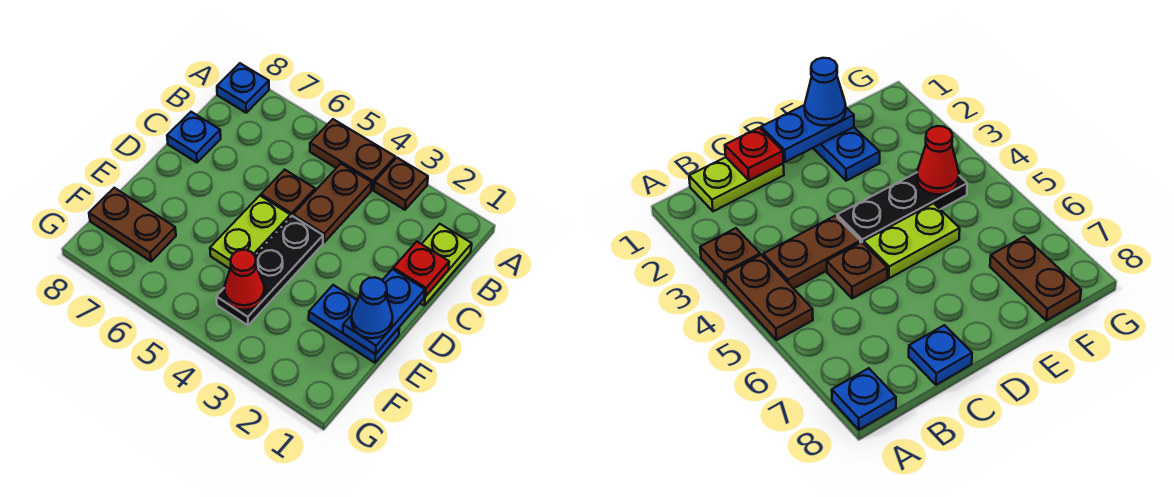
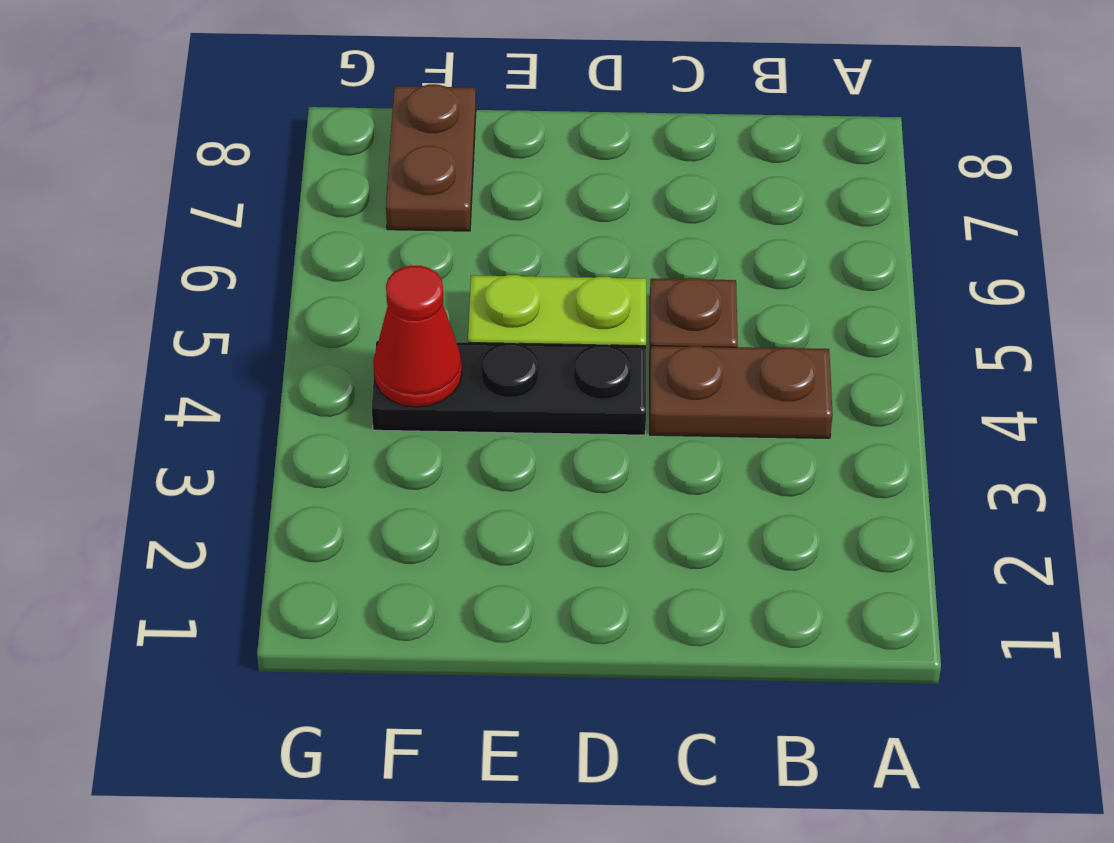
none -> brown plate A3 level 1
none -> brown plate A4:A5 level 1
none -> blue plate A8 level 1

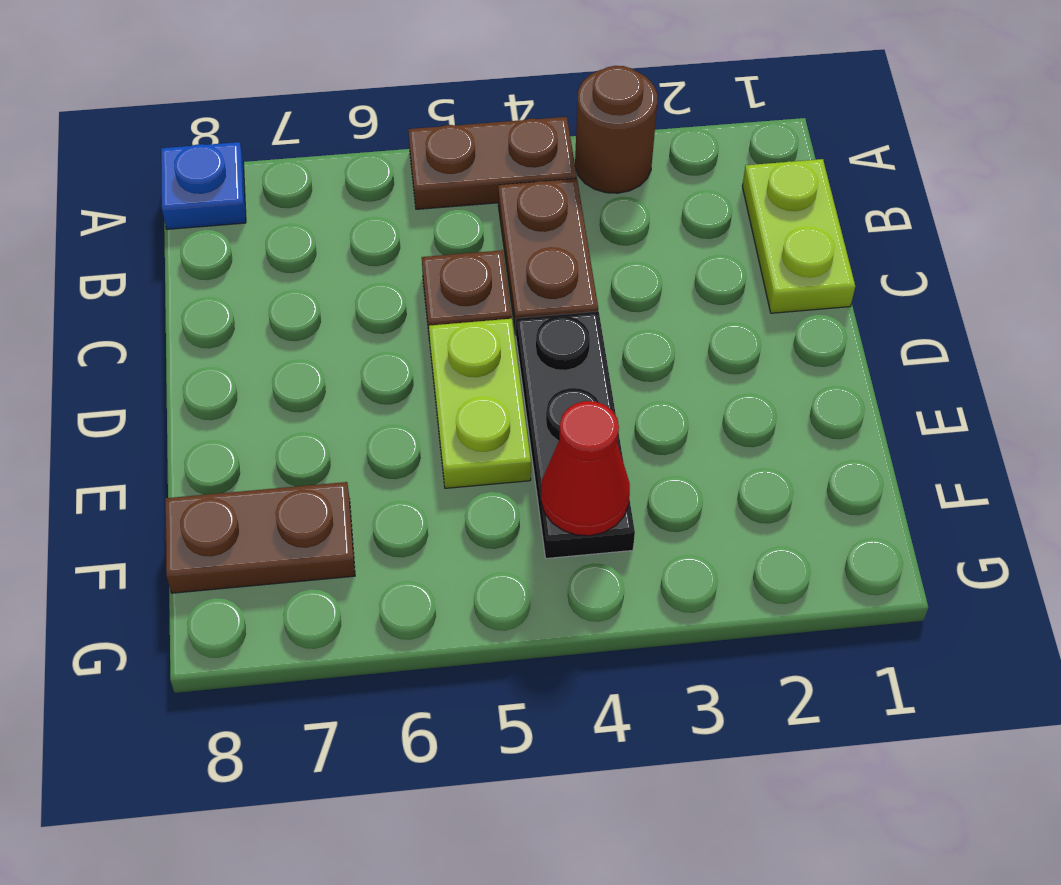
brown round brick A3 level 1 -> brown plate A3 level 1
none -> blue plate C8 level 1
none -> blue plate E1:E2 level 1
none -> red plate C1 level 2

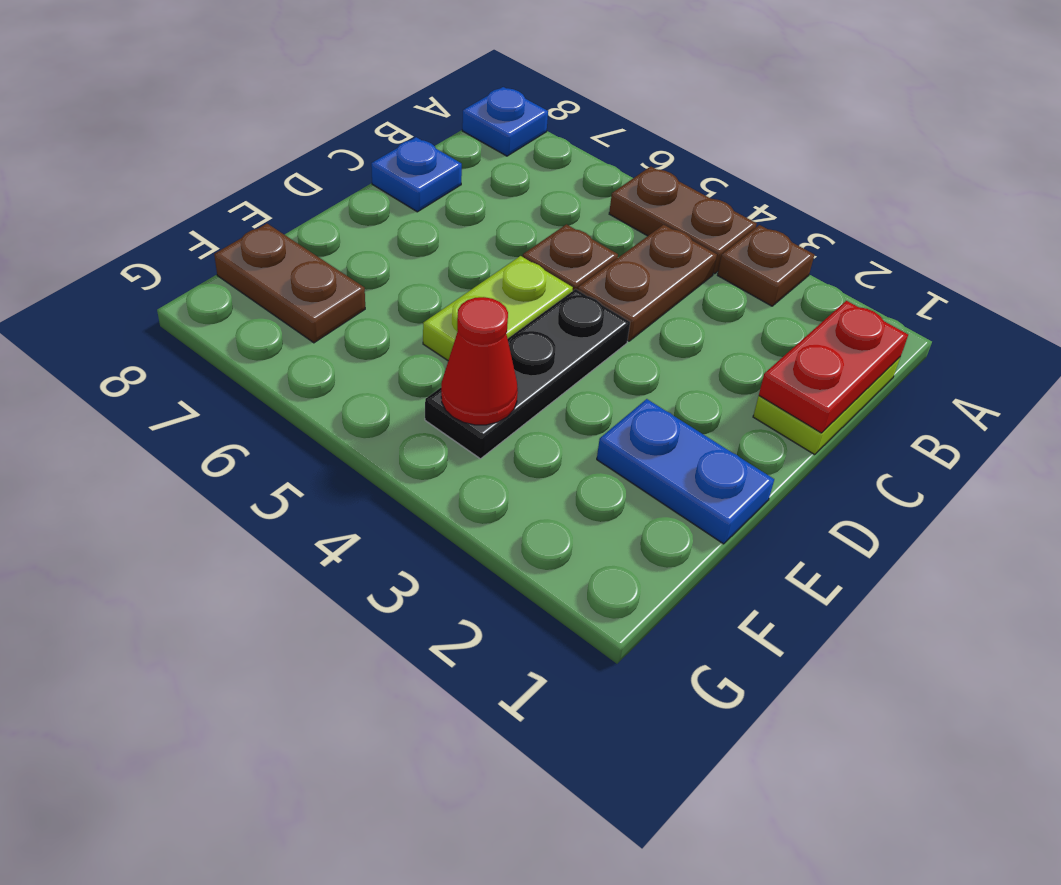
red plate B1:C1 level 2 -> red plate C1 level 2
none -> blue plate D1:E1 level 2
none -> blue cone E1 level 3

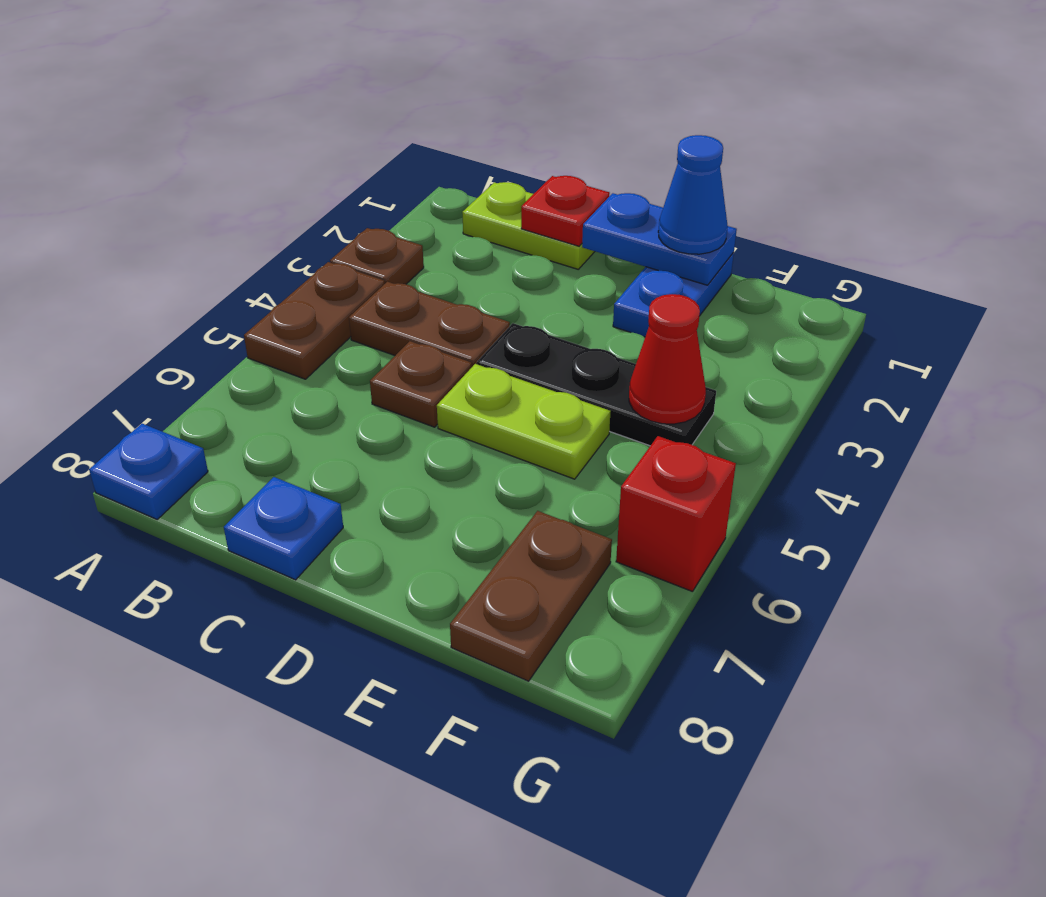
red brick G6 level 1 -> none

